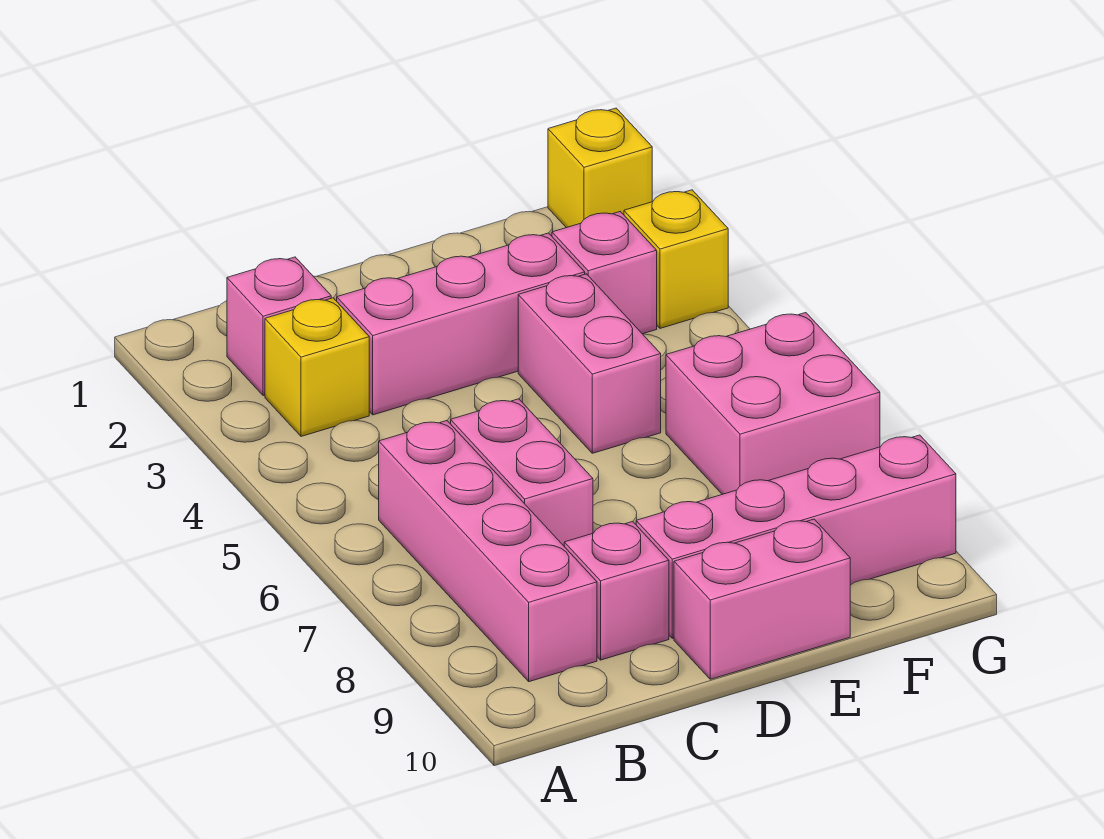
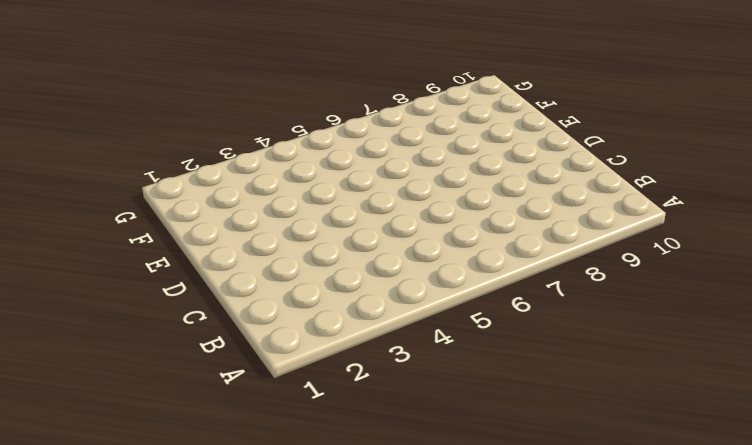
none -> pink brick B2 level 1
none -> yellow brick B3 level 1
none -> pink brick B6:B9 level 1

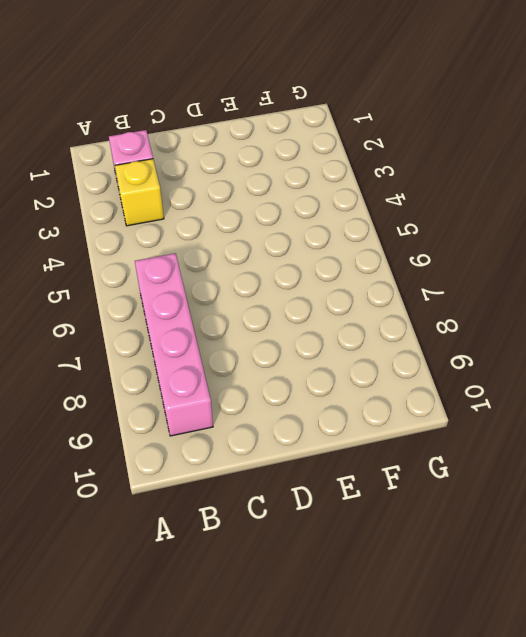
none -> pink brick C3:E3 level 1
none -> pink brick C6:C7 level 1
none -> pink brick C9 level 1

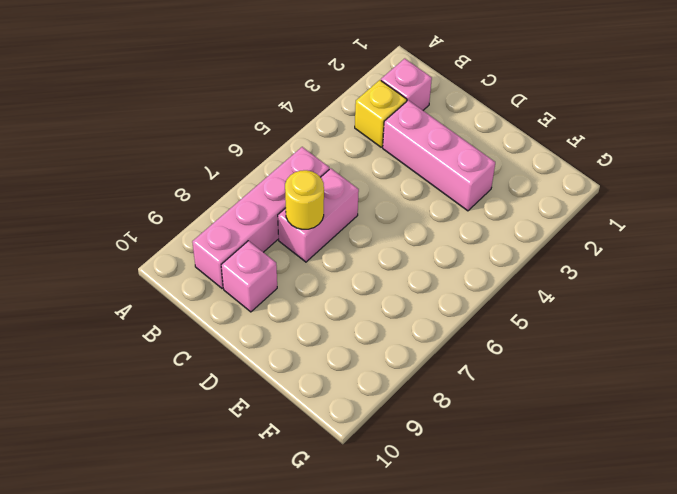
yellow round brick C7 level 2 -> none
none -> pink brick D9:G9 level 1
none -> pink brick D10:E10 level 1
none -> pink brick E4:E5 level 1

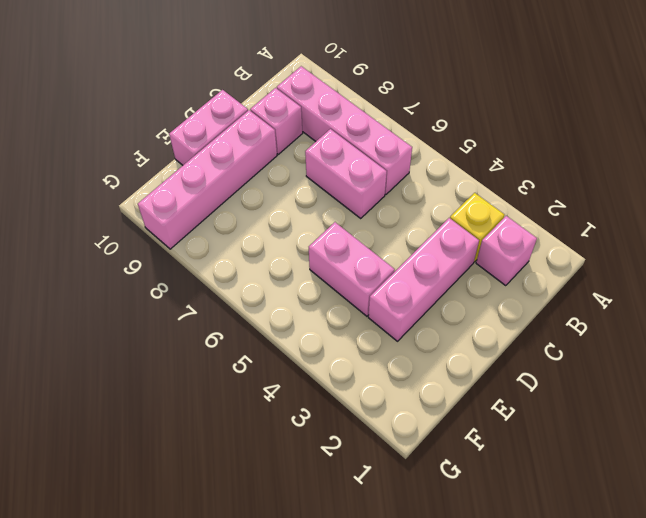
none -> pink brick F3 level 1
none -> pink brick F6:G7 level 1
none -> yellow brick G1 level 1

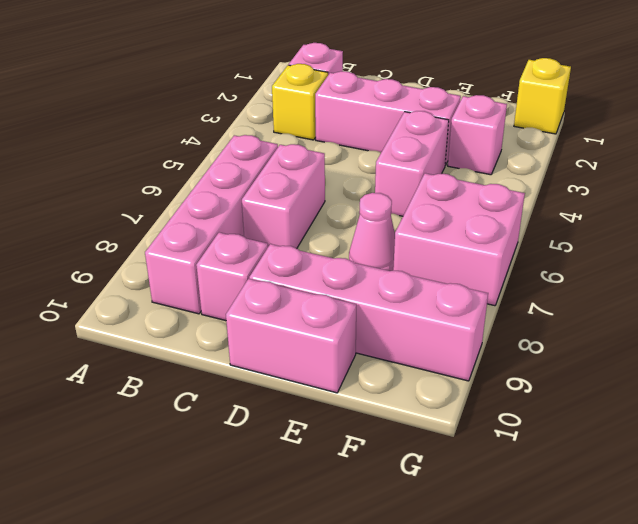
pink cone E7 level 1 -> none
none -> yellow brick G3 level 1

